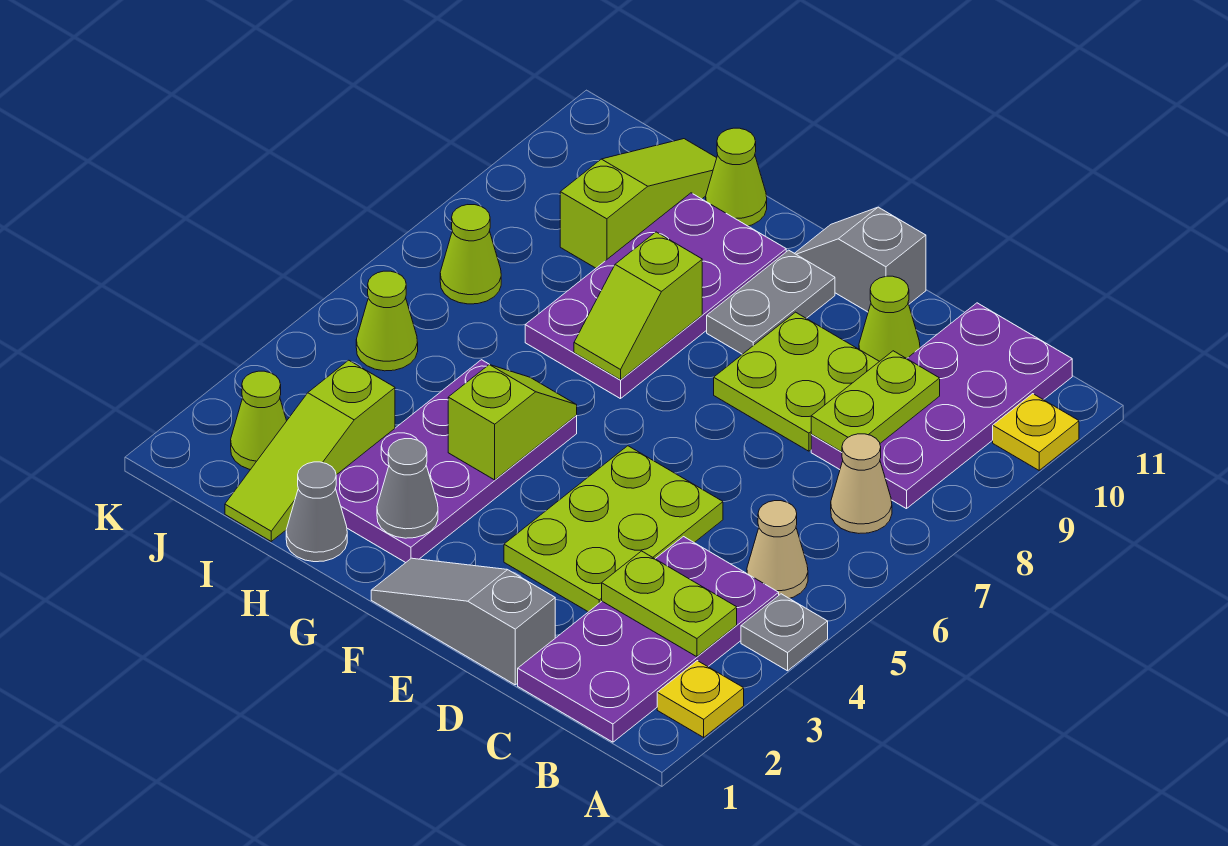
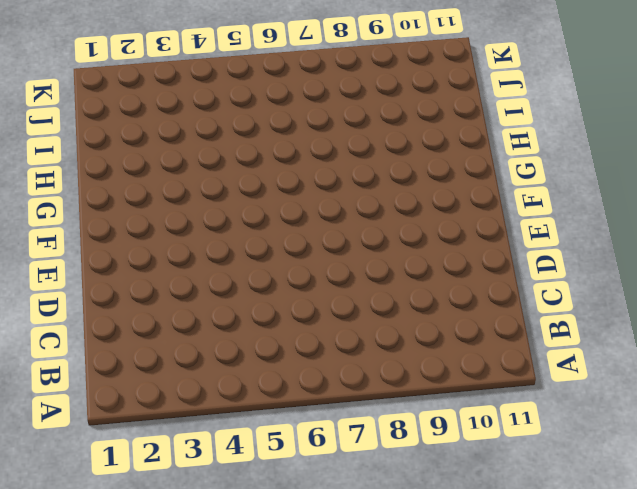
none -> yellow plate A2 level 1
none -> grey plate A4 level 1
none -> yellow plate A10 level 1

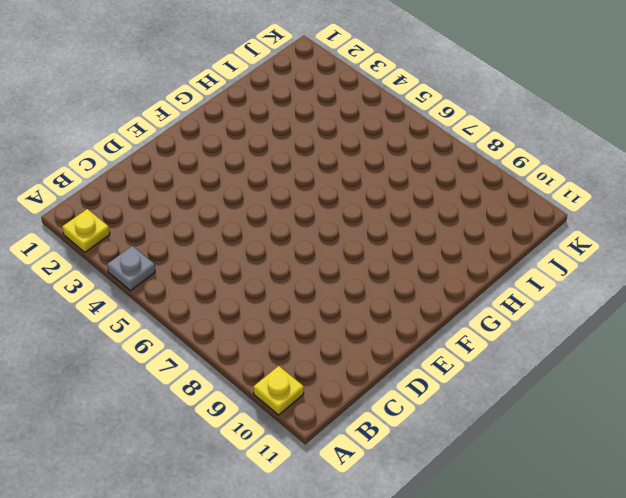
none -> purple plate B1:C4 level 1
none -> tan cone B5 level 1
none -> tan cone B7 level 1

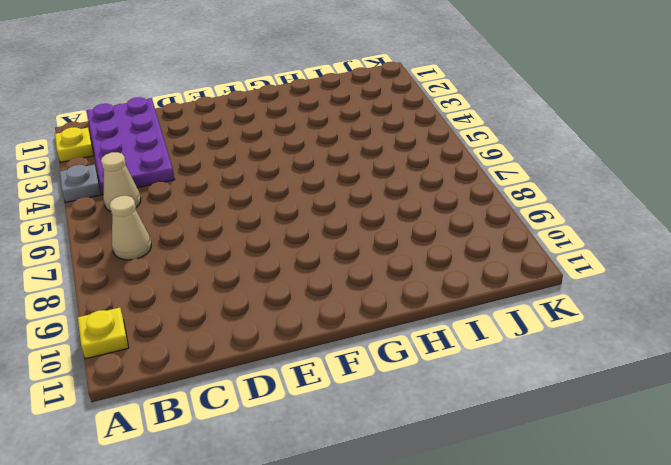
none -> purple plate B8:C11 level 1
none -> grey slope D1:F1 level 1 top D
none -> lime plate D3:E5 level 1

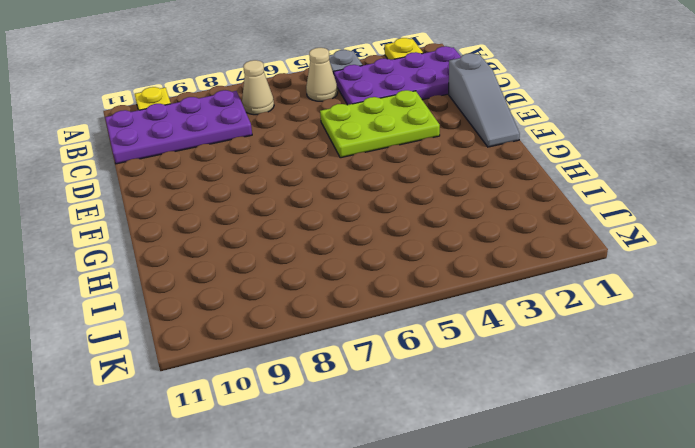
none -> lime plate D8:E9 level 1
none -> lime cone D10 level 1
none -> grey slope E11:F11 level 1 top E

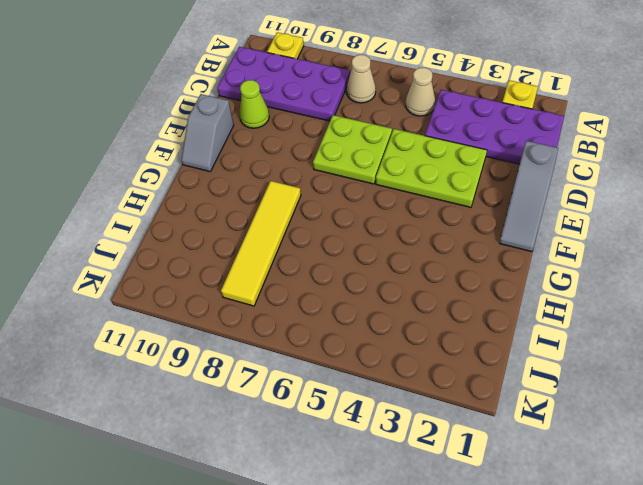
lime plate D6:E7 level 1 -> lime plate D8:E9 level 1
yellow tile G8:J8 level 1 -> purple plate G7:H10 level 1
none -> grey plate A4 level 1
none -> grey plate F9:F10 level 1
none -> purple plate G2:H5 level 1

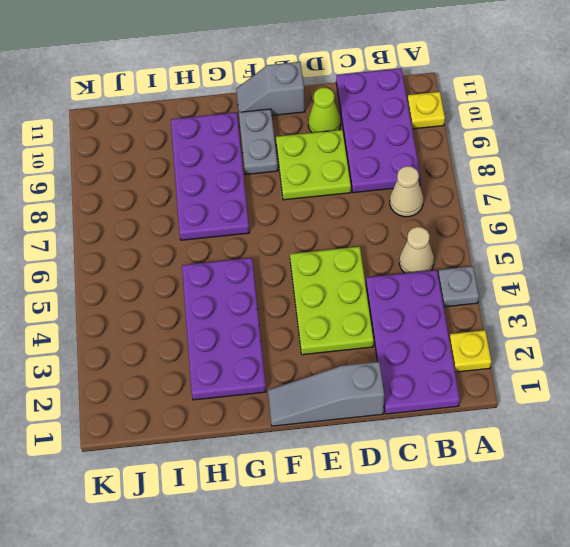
none -> grey cone H1 level 1
none -> lime cone H11 level 1
none -> lime slope I1:I3 level 1 top 3

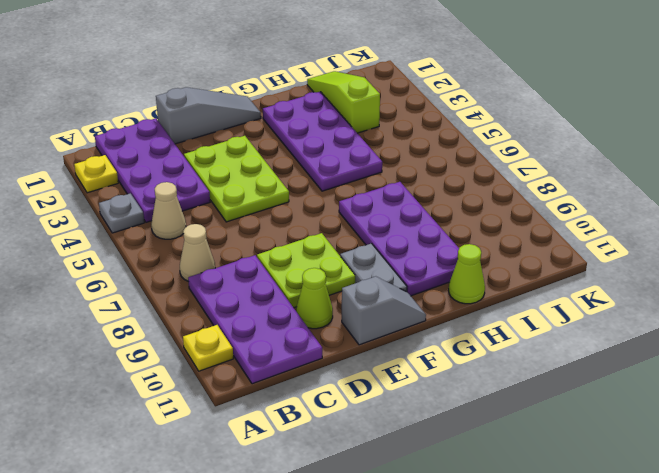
none -> grey cone H1 level 1
none -> lime slope I9:I11 level 1 top 9
none -> lime cone J2 level 1

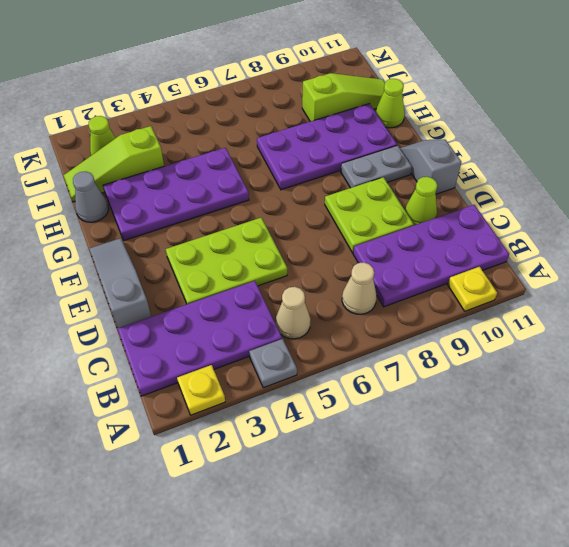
none -> lime cone J5 level 1
none -> lime cone J7 level 1
none -> lime plate B3:C3 level 2

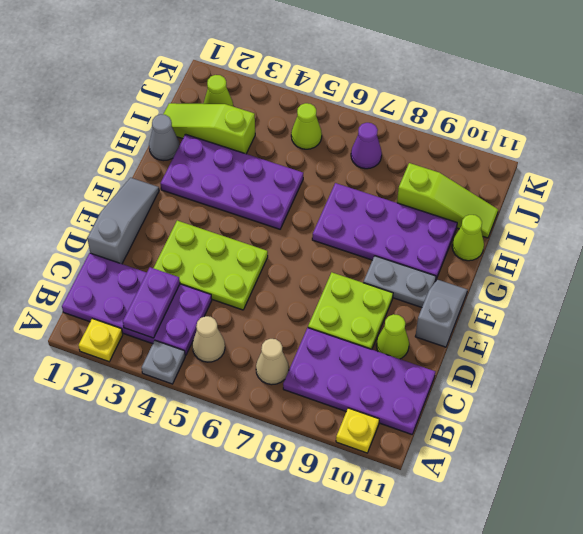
purple plate B3:C3 level 2 -> lime plate B3:C3 level 2
purple cone J7 level 1 -> lime cone J7 level 1
none -> lime plate C8:C9 level 2
none -> grey cone G2 level 2
none -> lime slope G4:G5 level 2 top 4

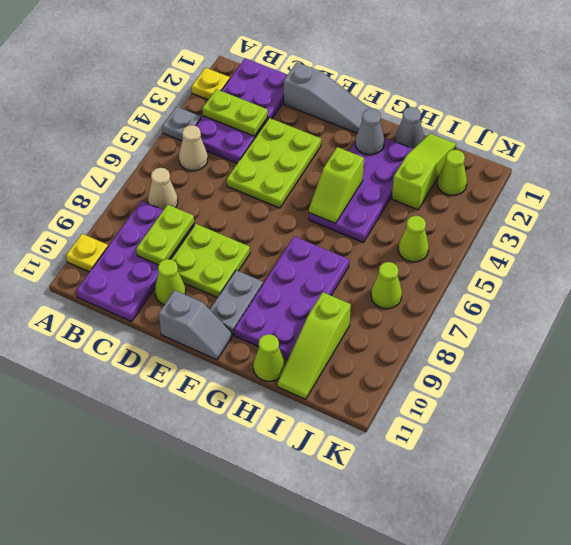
none -> lime slope G7:G8 level 2 top 8

